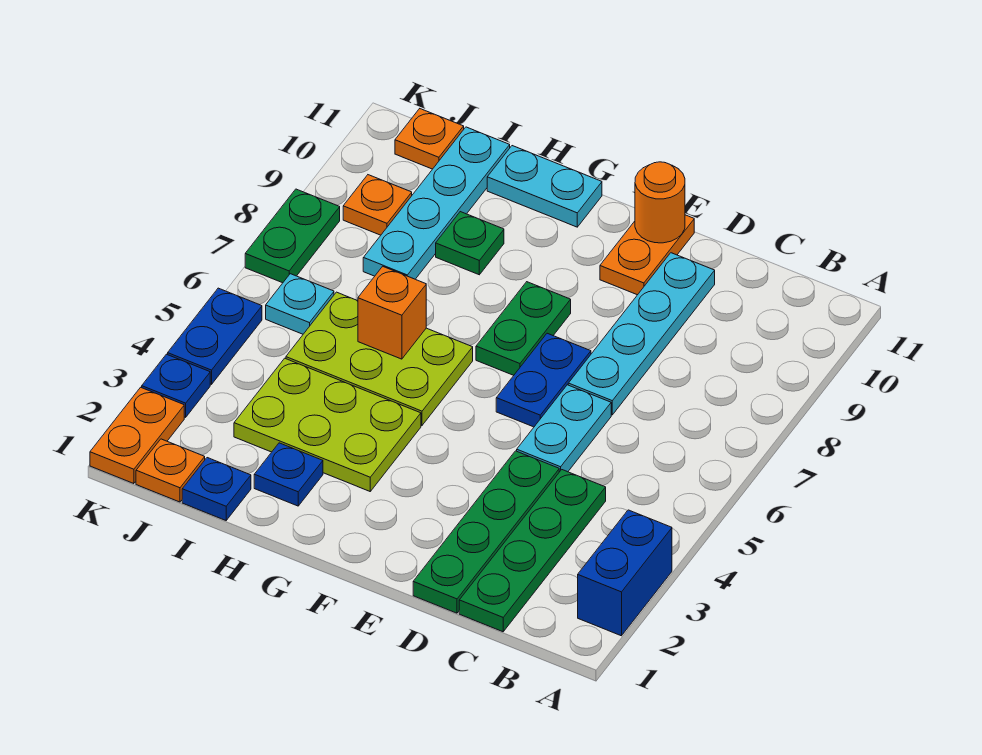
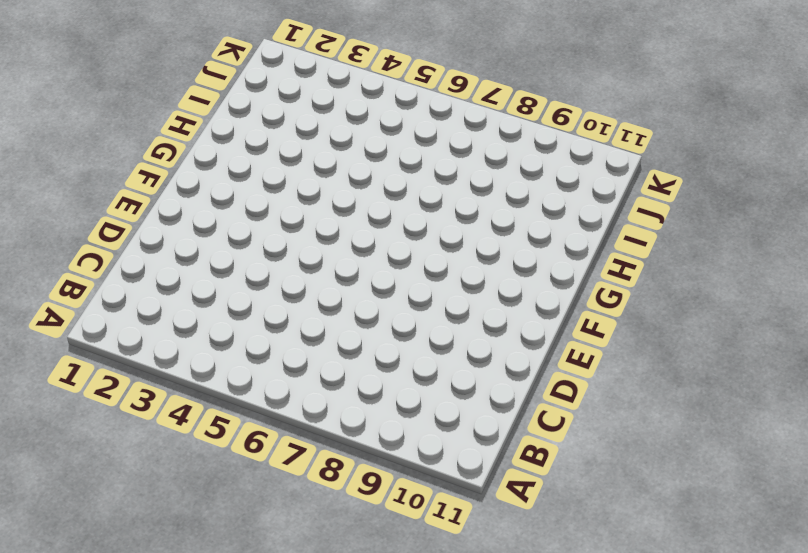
none -> blue brick A2:A3 level 1
none -> green plate C1:C4 level 1
none -> green plate D1:D4 level 1

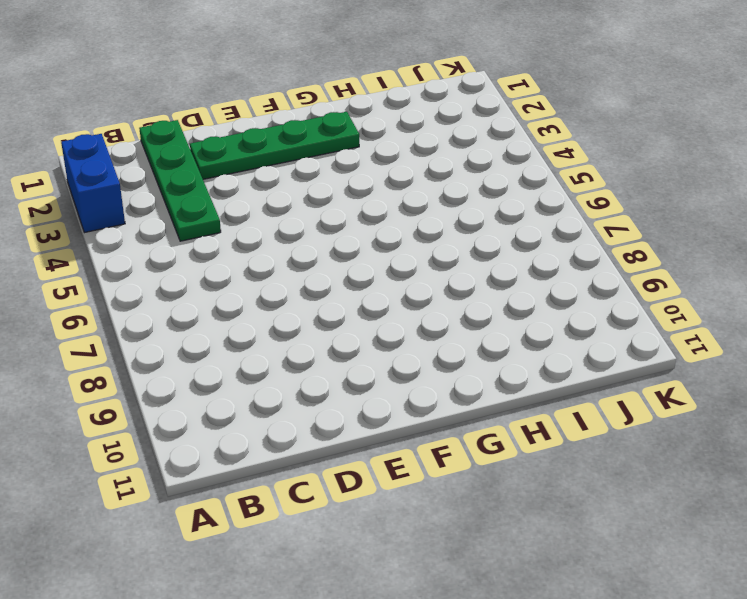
green plate D2:G2 level 1 -> green plate D1:D4 level 1
none -> cyan plate D5:D6 level 1
none -> cyan plate D7:D10 level 1
none -> blue plate E6:E7 level 1

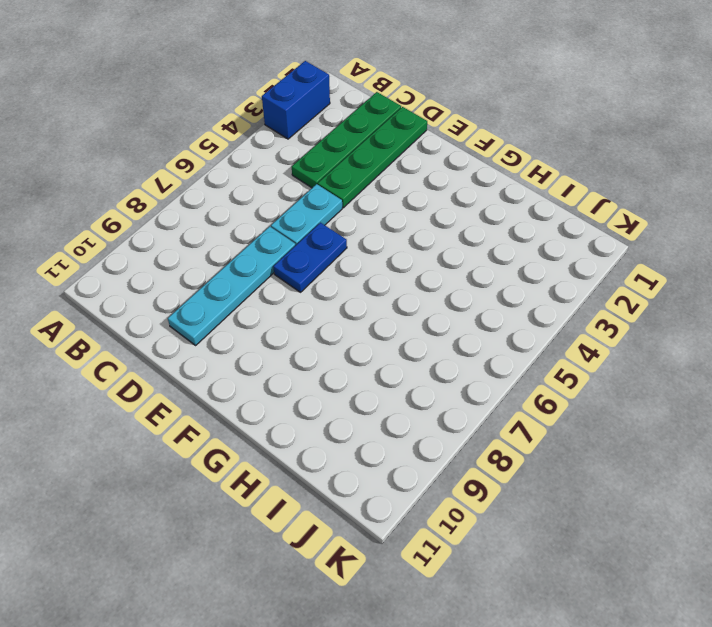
none -> orange plate E10:E11 level 1
none -> green plate F7:F8 level 1
none -> lime plate G3:I4 level 1

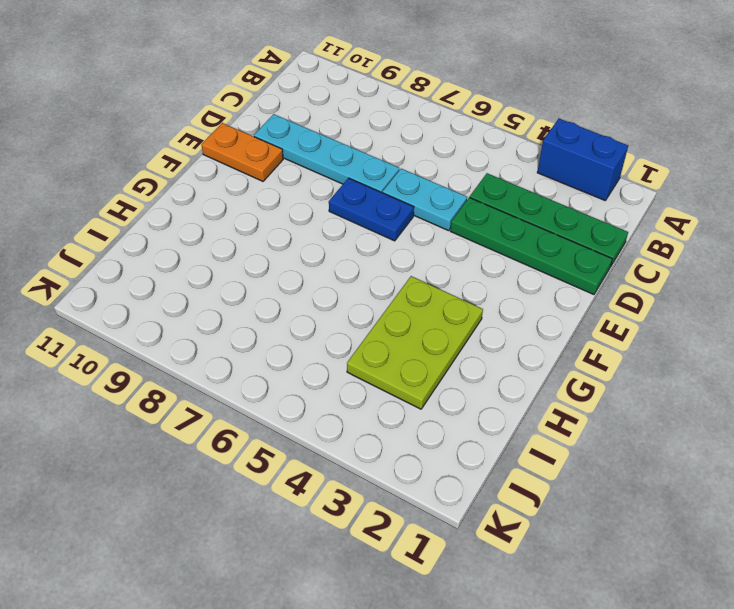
none -> green plate F7:F8 level 1
none -> lime plate G5:I6 level 1
none -> cyan plate G11:H11 level 1

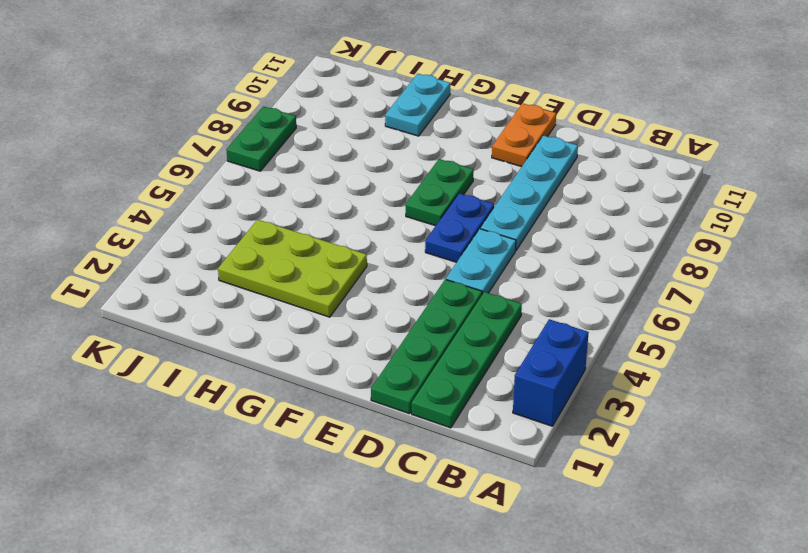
cyan plate H10:H11 level 1 -> cyan plate G11:H11 level 1
none -> lime plate G5:I6 level 1
none -> blue plate H2 level 1
none -> green plate H9 level 1

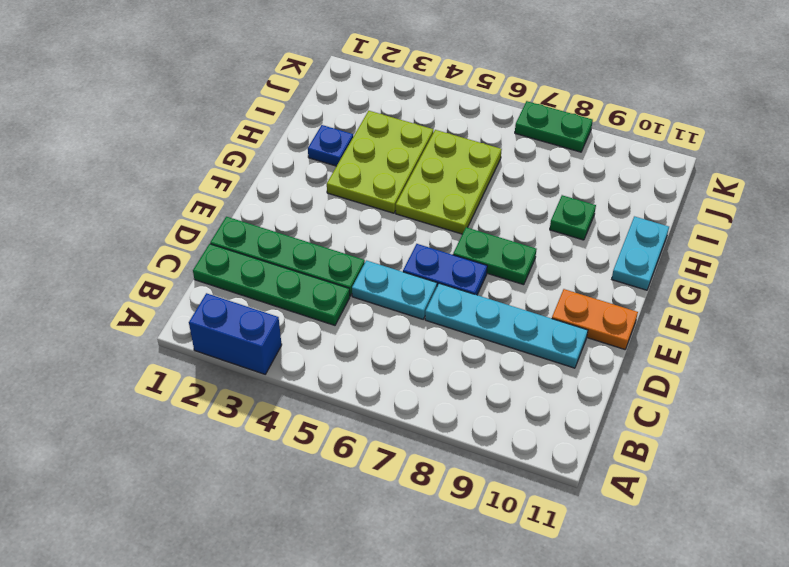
none -> blue plate I1 level 1
none -> cyan plate I8:I11 level 1
none -> orange plate J1 level 1

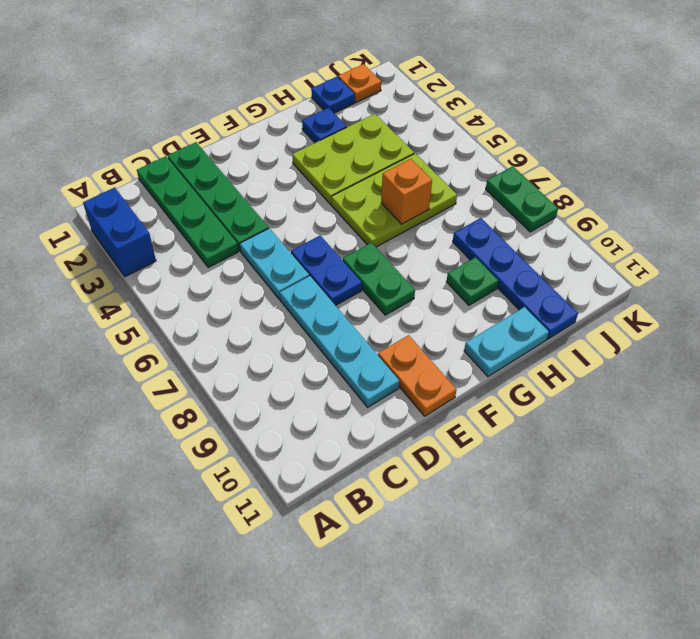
blue plate I8:I11 level 1 -> cyan plate I8:I11 level 1
none -> cyan plate J6 level 1
none -> orange plate J9 level 1
none -> orange plate J11 level 1

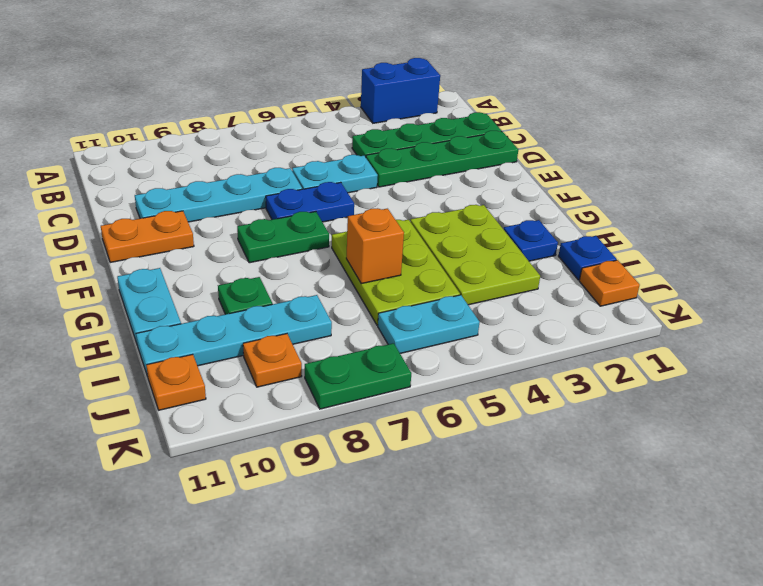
cyan plate J5:J6 level 1 -> cyan plate J6 level 1
none -> orange plate K1:K2 level 1
none -> blue plate K3 level 1
none -> blue plate K4:K5 level 1

